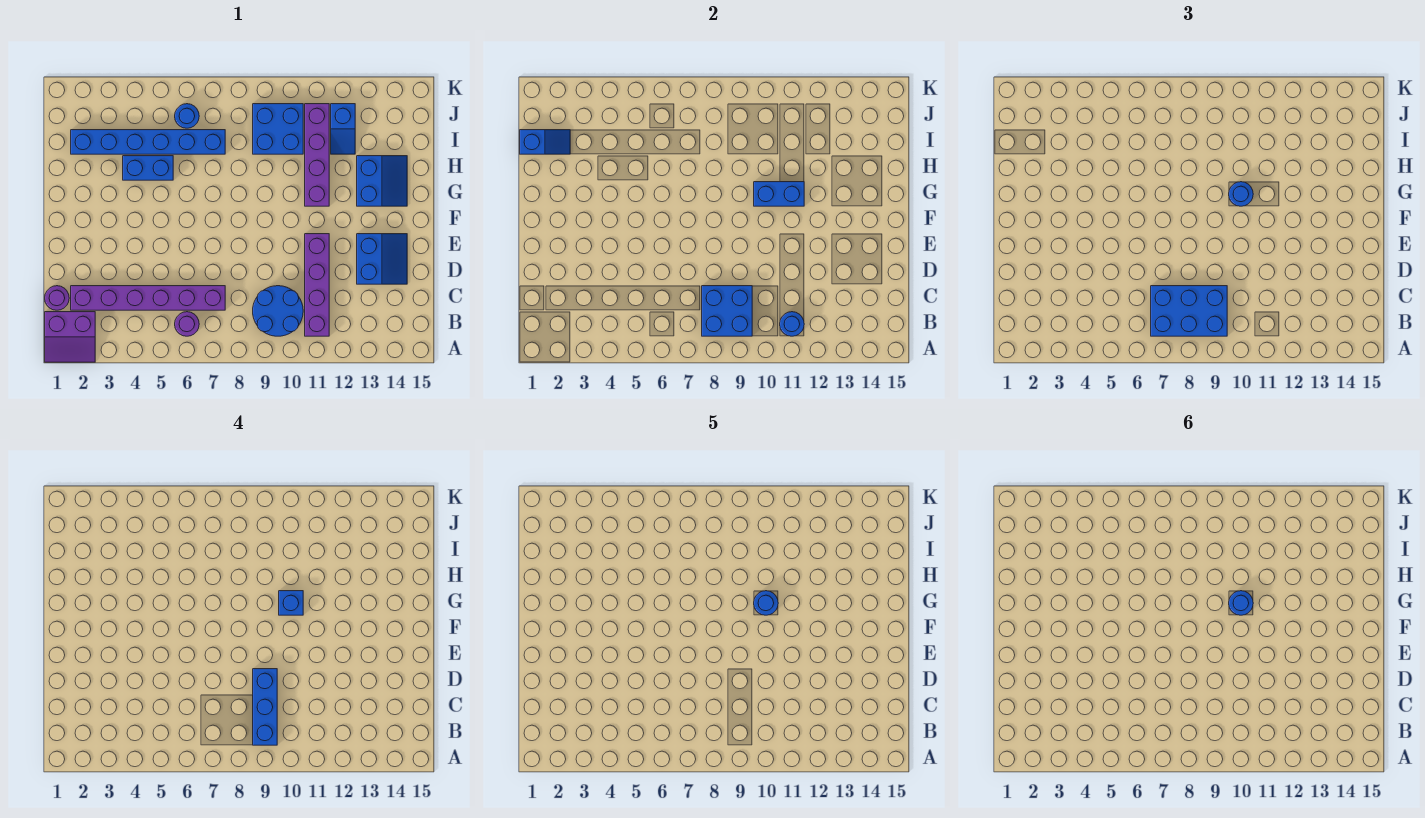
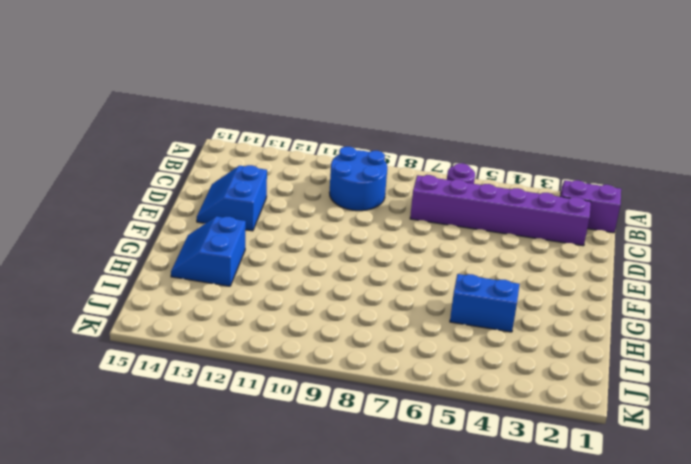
none -> purple brick B11:E11 level 1
none -> purple round brick C1 level 1
none -> purple brick G11:J11 level 1

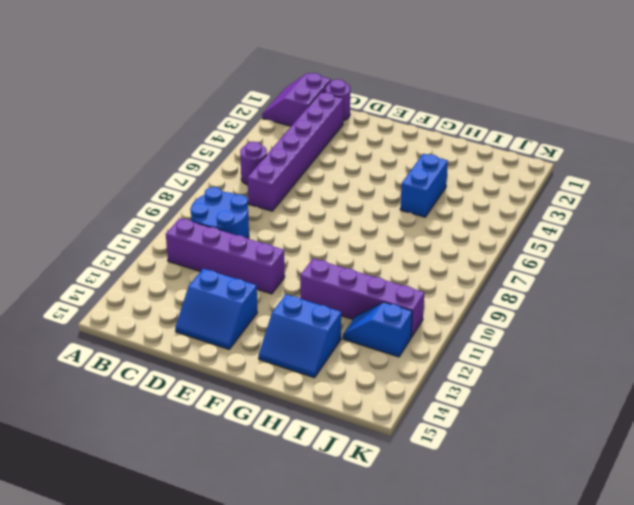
none -> blue brick I2:I7 level 1
none -> blue brick I9:J10 level 1
none -> blue round brick J6 level 1

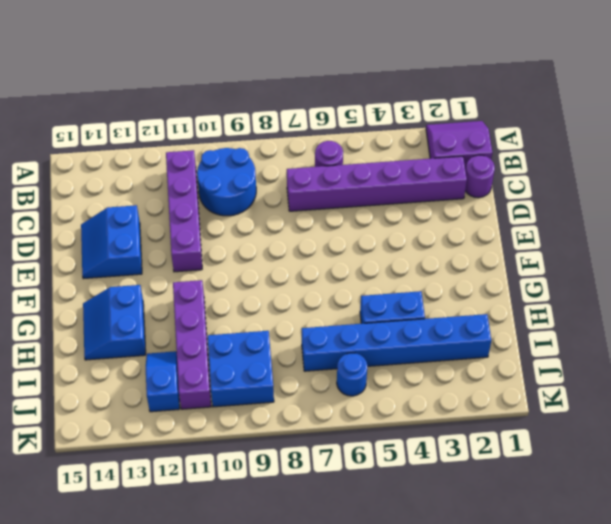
none -> blue brick B8:C9 level 2
none -> blue round brick B11 level 2
none -> blue brick G10:G11 level 2

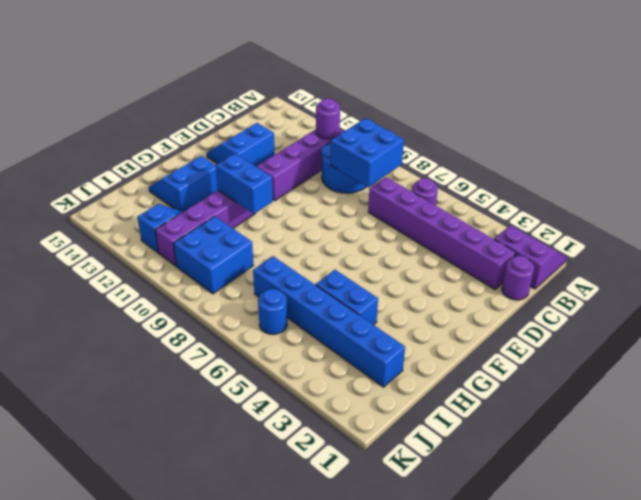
purple round brick B11 level 2 -> blue round brick B11 level 2
none -> blue slope I1:I2 level 2 top 1
none -> blue brick B7:C9 level 3
none -> blue round brick G10 level 3

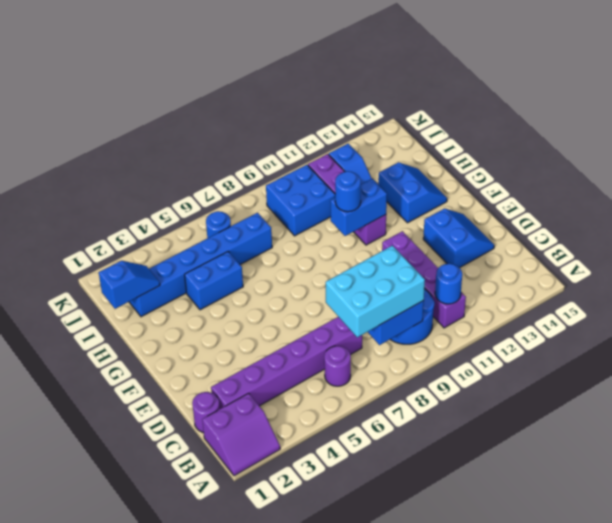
cyan brick B7:C9 level 3 -> blue brick B7:C9 level 3
none -> blue brick B9:D9 level 4
none -> blue brick G10 level 4
none -> blue round brick G10 level 5

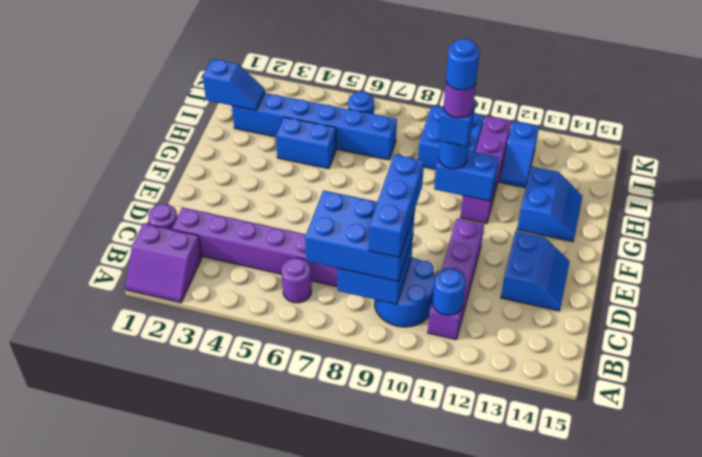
purple round brick G10 level 5 -> blue round brick G10 level 5

